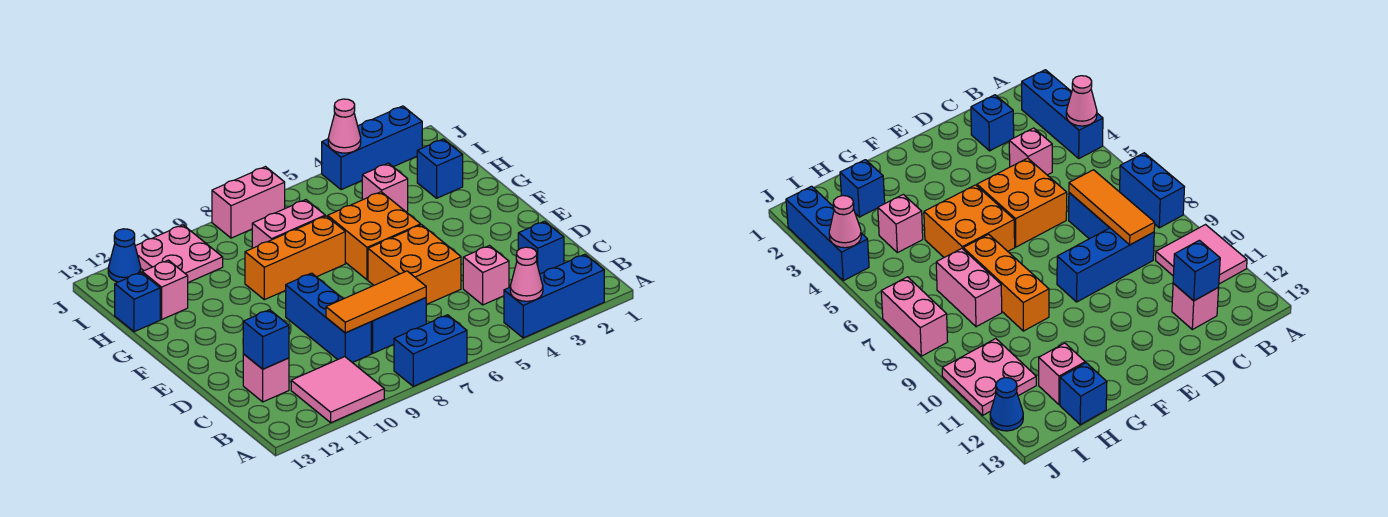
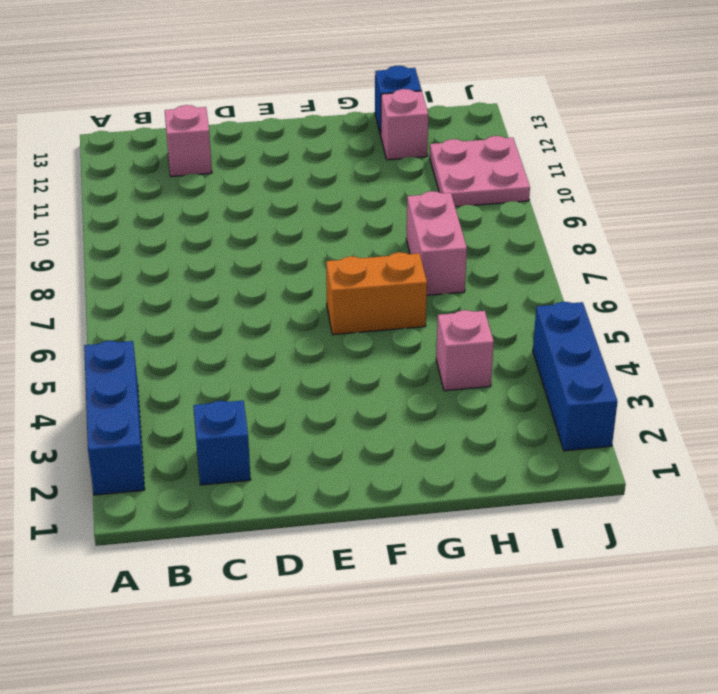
orange brick F6:G6 level 1 -> orange brick F5:G6 level 1
none -> blue brick A7:A8 level 1
none -> pink tile A10:B11 level 1
none -> pink brick C4 level 1

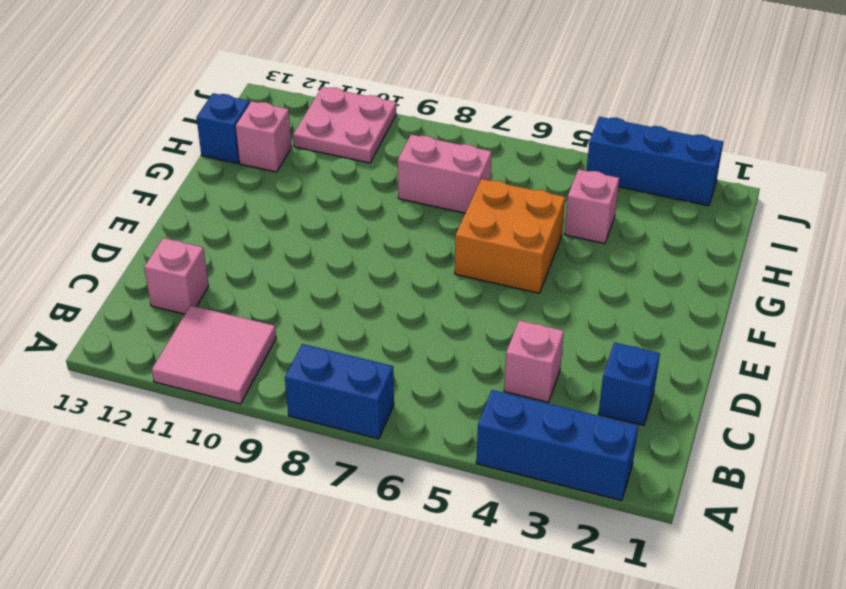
none -> blue brick C7:C8 level 1
none -> blue brick C9:E9 level 1
none -> orange brick D5:E6 level 1

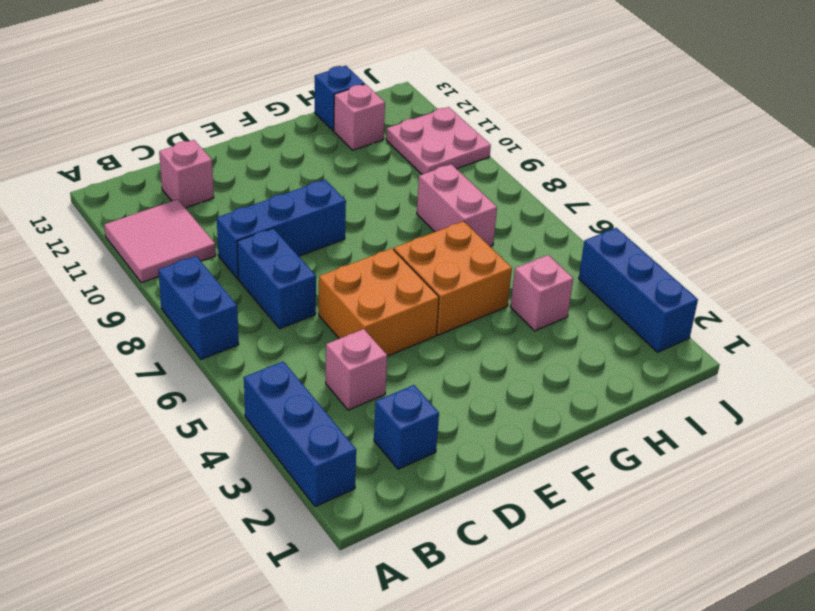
none -> orange brick G7:G9 level 1
none -> blue brick H2 level 1
none -> pink brick J7:J8 level 1

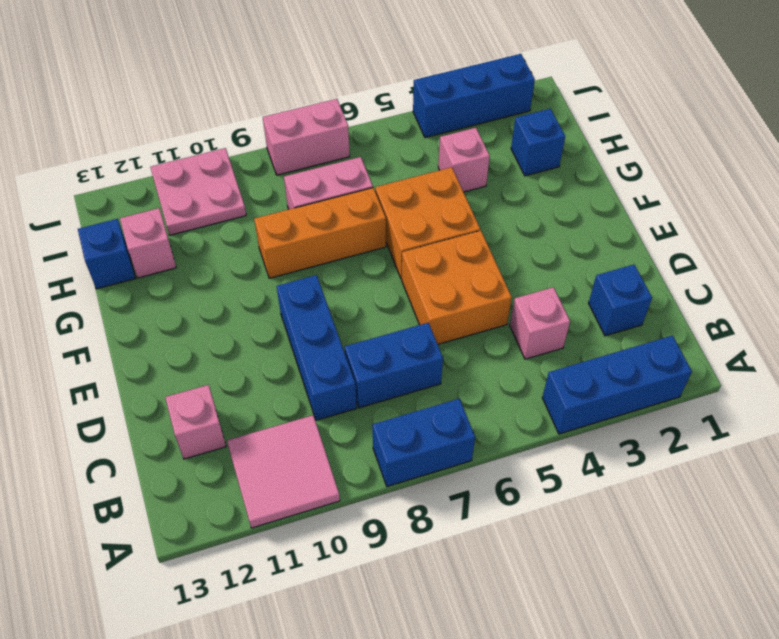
none -> blue cone J12 level 1
none -> pink cone A4 level 2
none -> orange tile C7:C9 level 2

